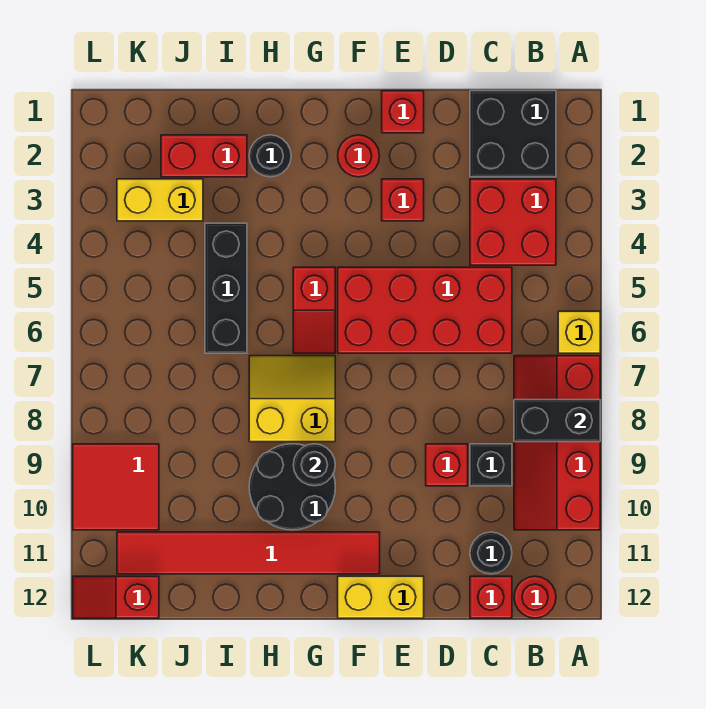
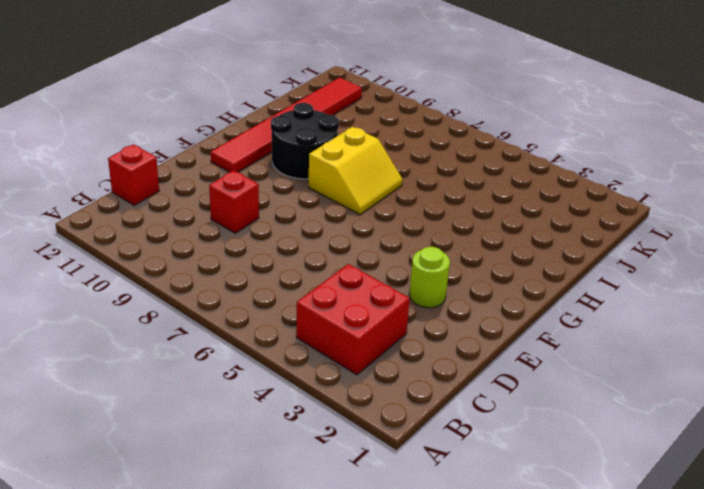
lime round brick E3 level 1 -> red brick E3 level 1
none -> yellow brick A6 level 1
none -> red slope A7:B10 level 1 top A
none -> black brick B1:C2 level 1

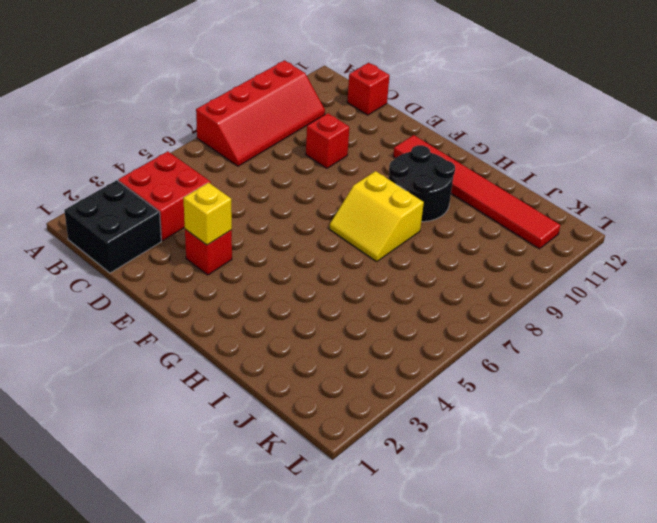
yellow brick E3 level 2 -> yellow brick A6 level 1
none -> red round brick B12 level 1
none -> red brick C5:F6 level 1
none -> black brick C9 level 1

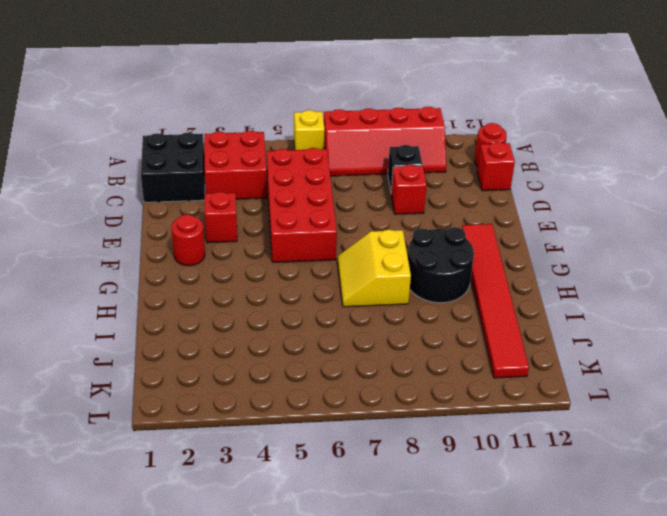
none -> black round brick C11 level 1
none -> red brick E1 level 1
none -> yellow brick E12:F12 level 1

